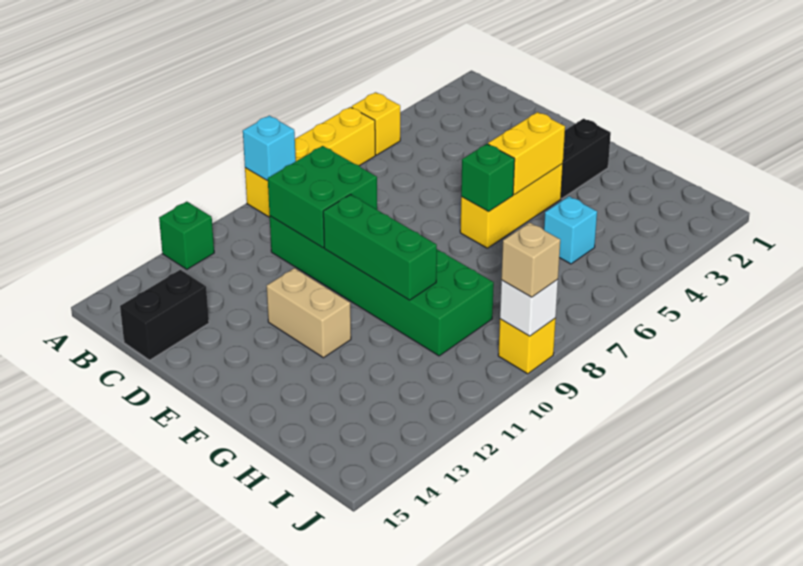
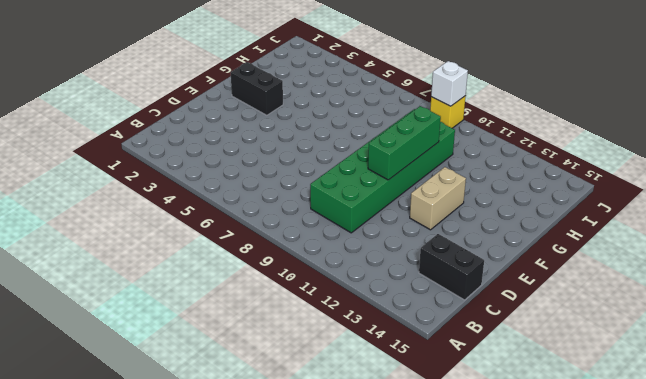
none -> yellow brick A5 level 1
none -> yellow brick A6:A9 level 1
none -> green brick A12 level 1

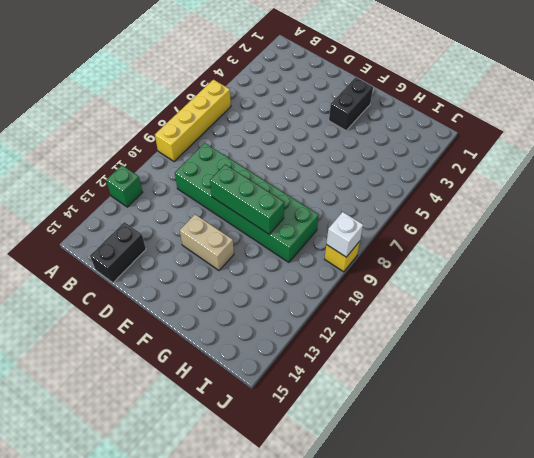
none -> yellow brick A5 level 1
none -> yellow brick F4:F6 level 1
none -> cyan brick H5 level 1

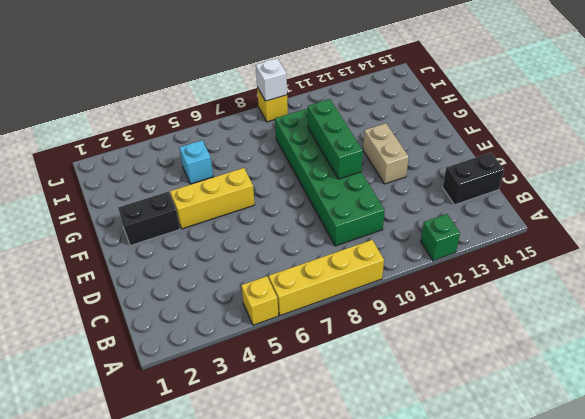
none -> cyan brick A9 level 2
none -> green brick C9:D10 level 2
none -> yellow brick F4:F5 level 2

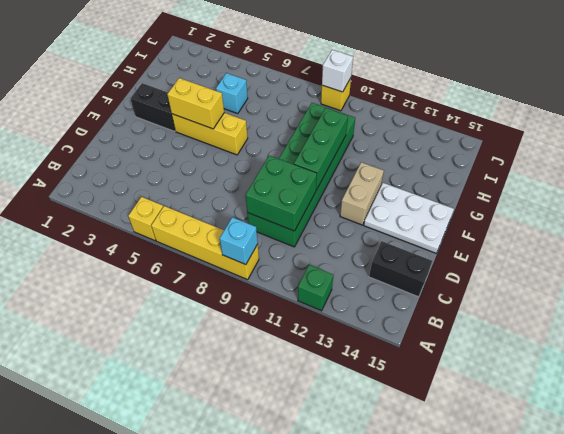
white plate E13:F15 level 1 -> none
none -> green brick F6 level 2
none -> tan brick J9 level 3

